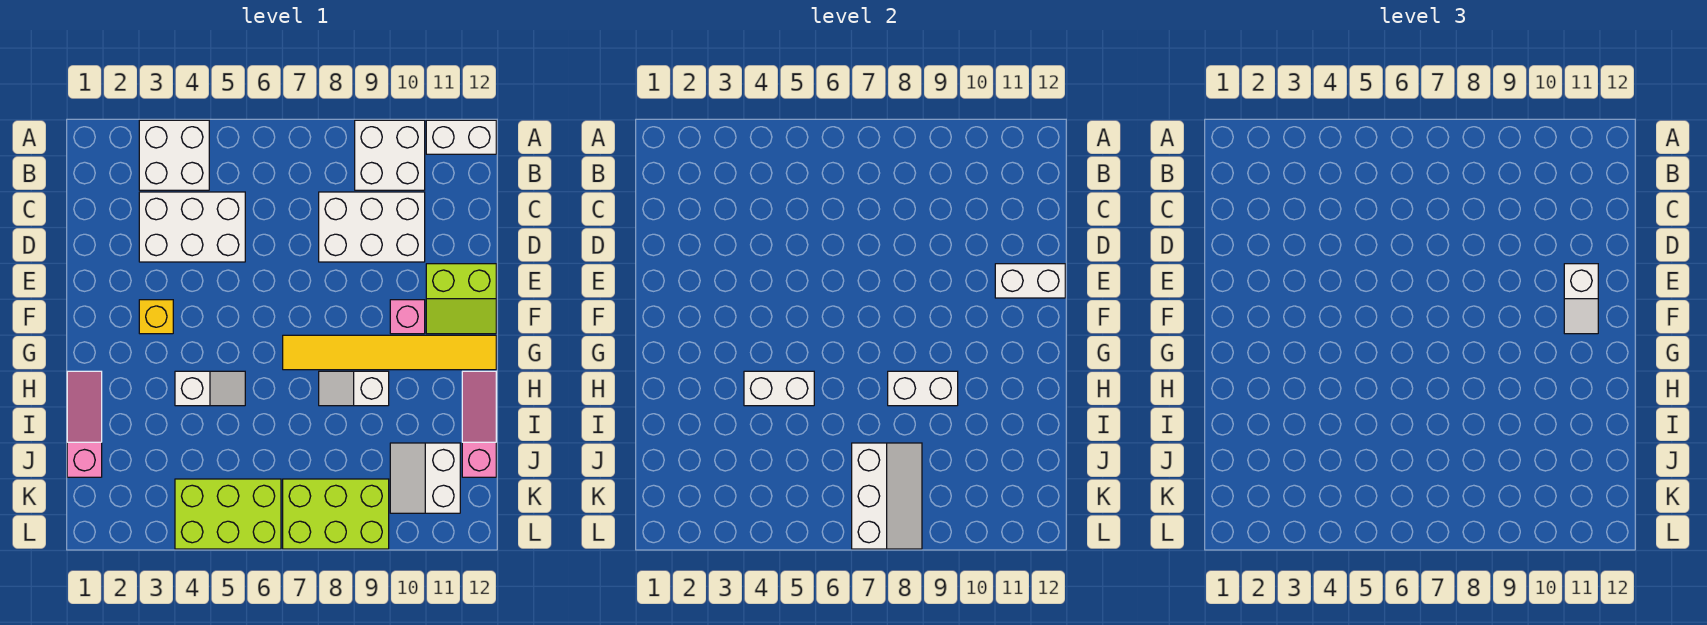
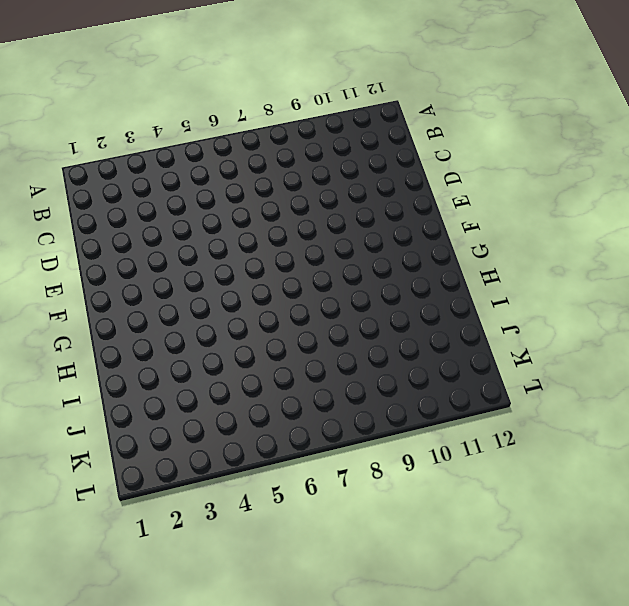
none -> white brick A3:B4 level 1
none -> white brick A9:B10 level 1
none -> white brick A11:A12 level 1

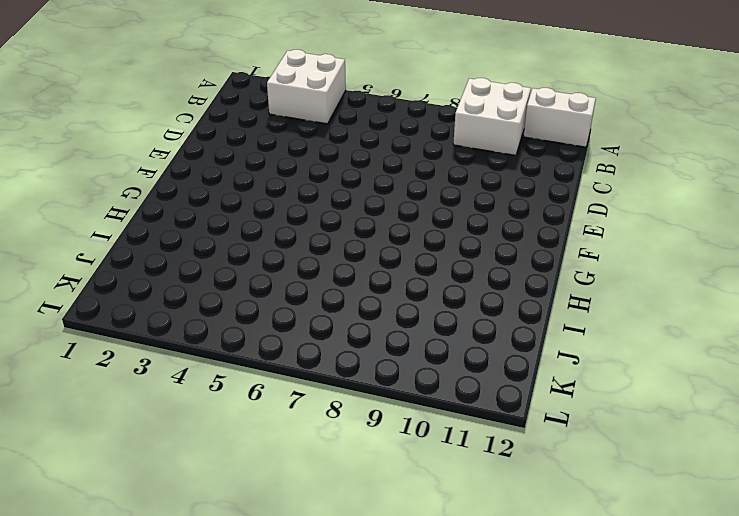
none -> white brick C3:D5 level 1
none -> white brick C8:D10 level 1
none -> lime slope E11:F12 level 1 top E

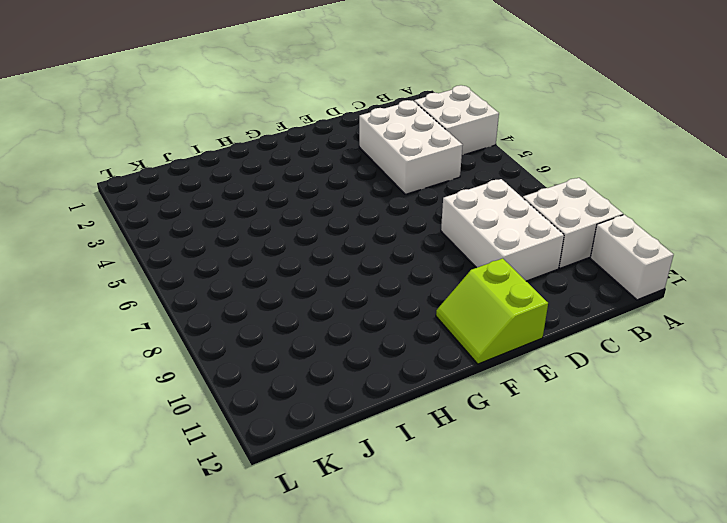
none -> yellow brick F3 level 1
none -> pink brick F10 level 1
none -> yellow tile G7:G12 level 1

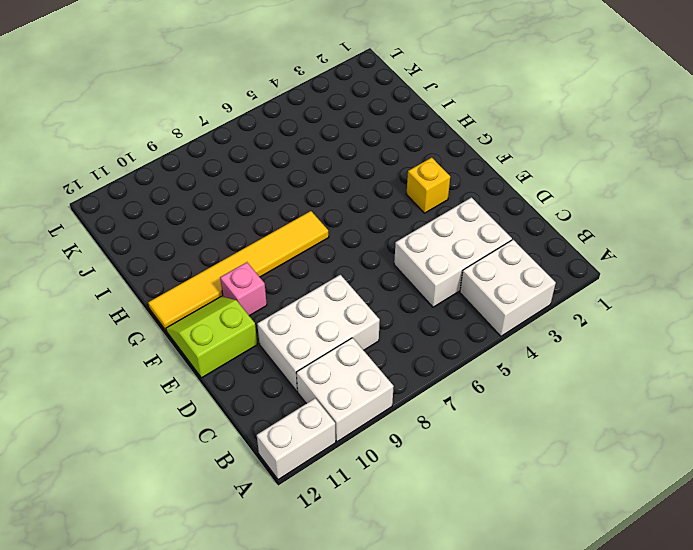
none -> pink slope H1:J1 level 1 top J
none -> white slope H4:H5 level 1 top 4
none -> white slope H8:H9 level 1 top 9

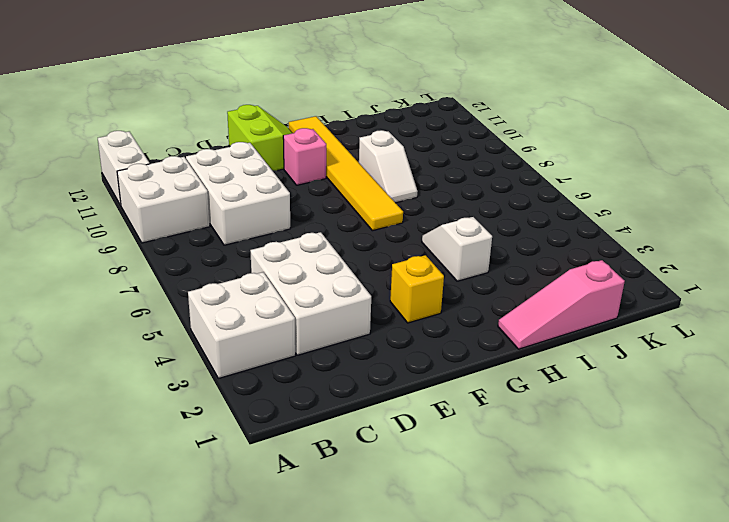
none -> pink slope H12:J12 level 1 top J
none -> white slope J10:K11 level 1 top 11
none -> lime brick K4:L6 level 1

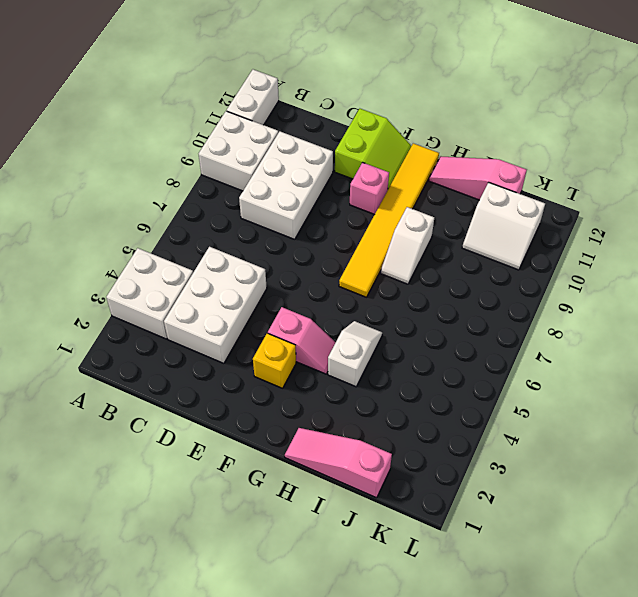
pink slope F4:G4 level 1 top F -> none
none -> lime brick K4:L6 level 1
none -> lime brick K7:L9 level 1
none -> white brick E11:E12 level 2

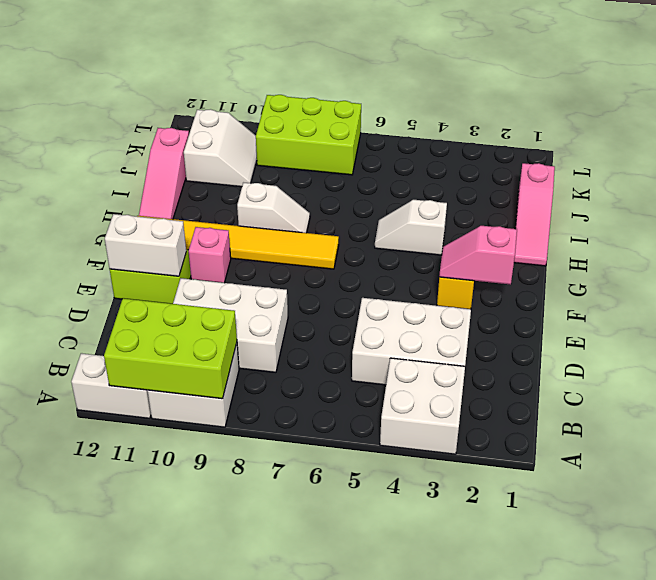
lime brick A9:B11 level 2 -> lime brick K4:L6 level 1
pink slope F2:F3 level 2 top 2 -> none
none -> white brick H4:H5 level 2
none -> white brick H8:H9 level 2
none -> white slope J7:L8 level 2 top 7

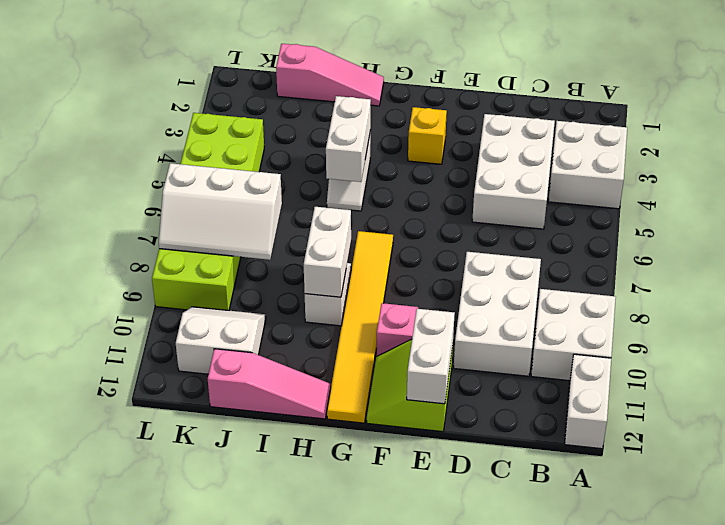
none -> white slope E11:F11 level 3 top E

